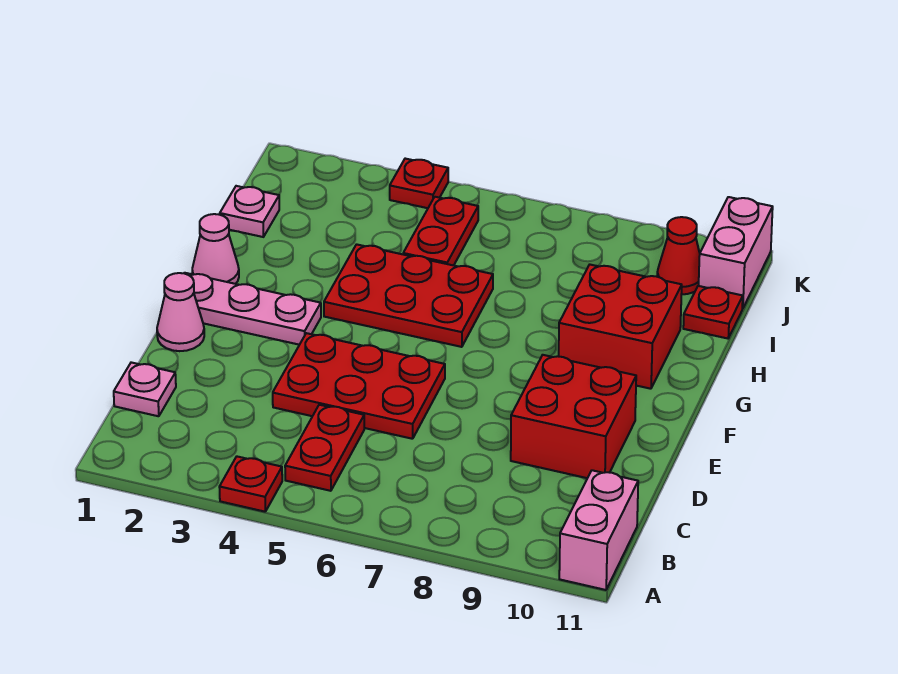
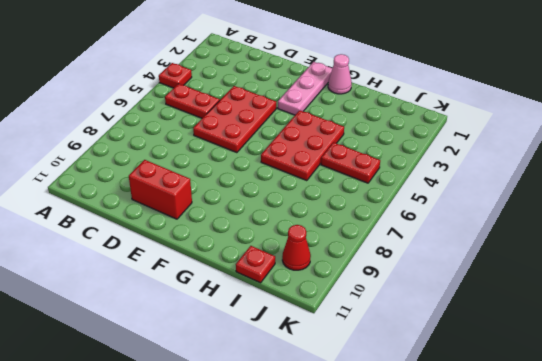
red brick D10:E10 level 1 -> red brick D9:E10 level 1
none -> pink brick A11:B11 level 1
none -> pink plate C1 level 1
none -> pink cone E1 level 1

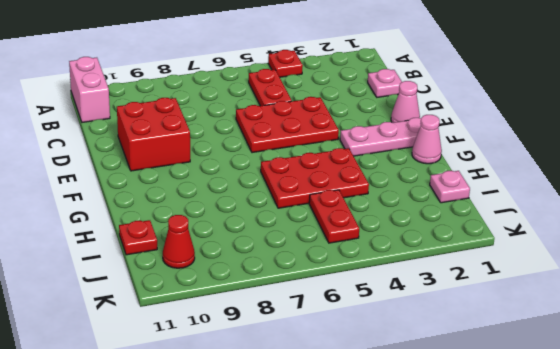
none -> red brick G9:H10 level 1
none -> pink brick J11:K11 level 1
none -> red plate K4 level 1

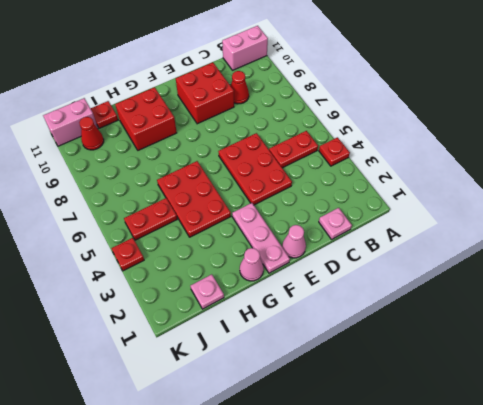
red cone C9 level 1 -> none

